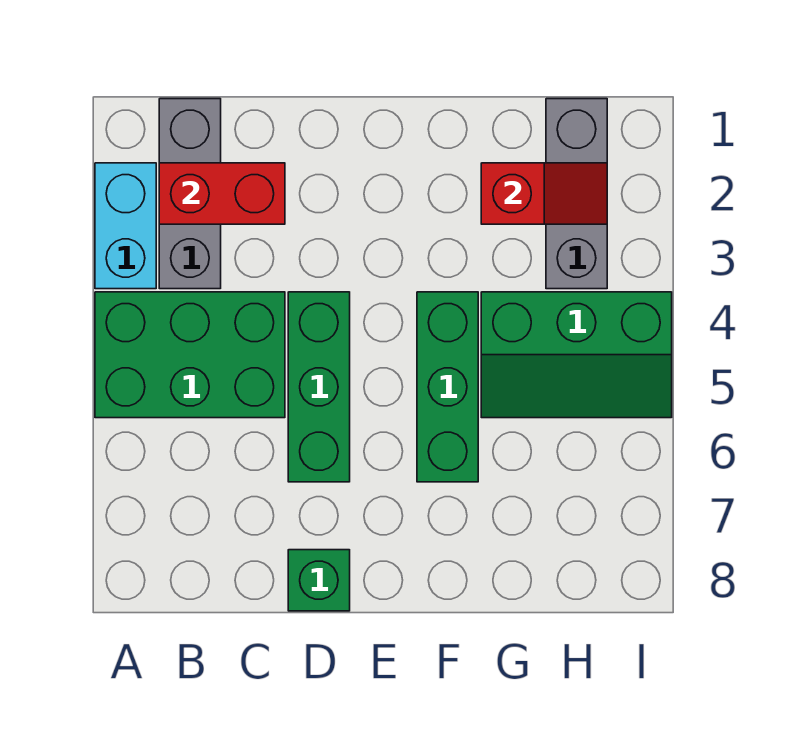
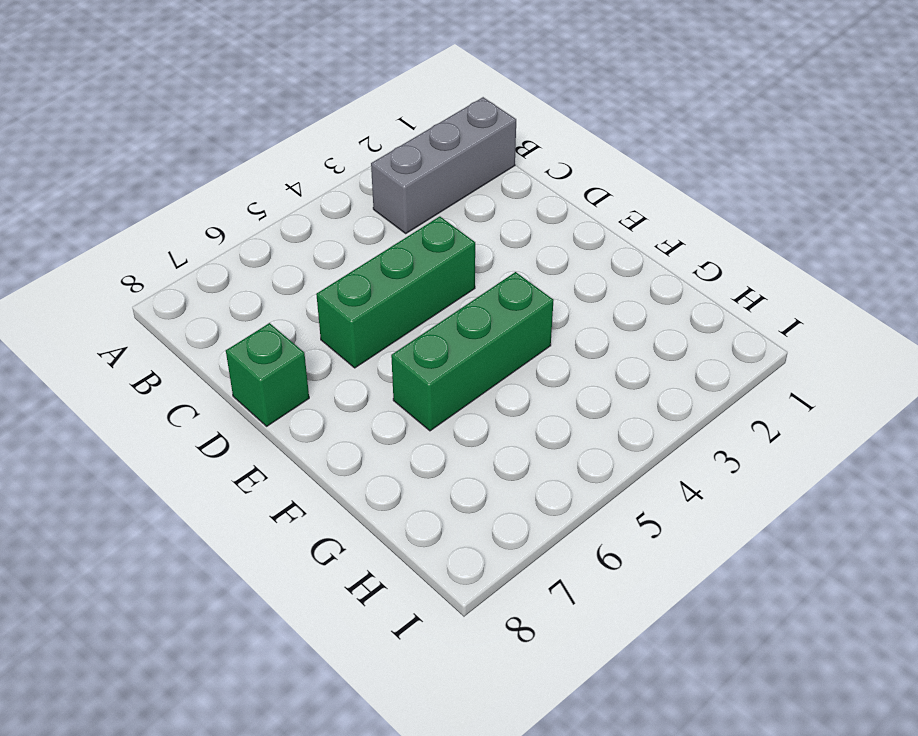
none -> cyan brick A2:A3 level 1
none -> green brick A4:C5 level 1

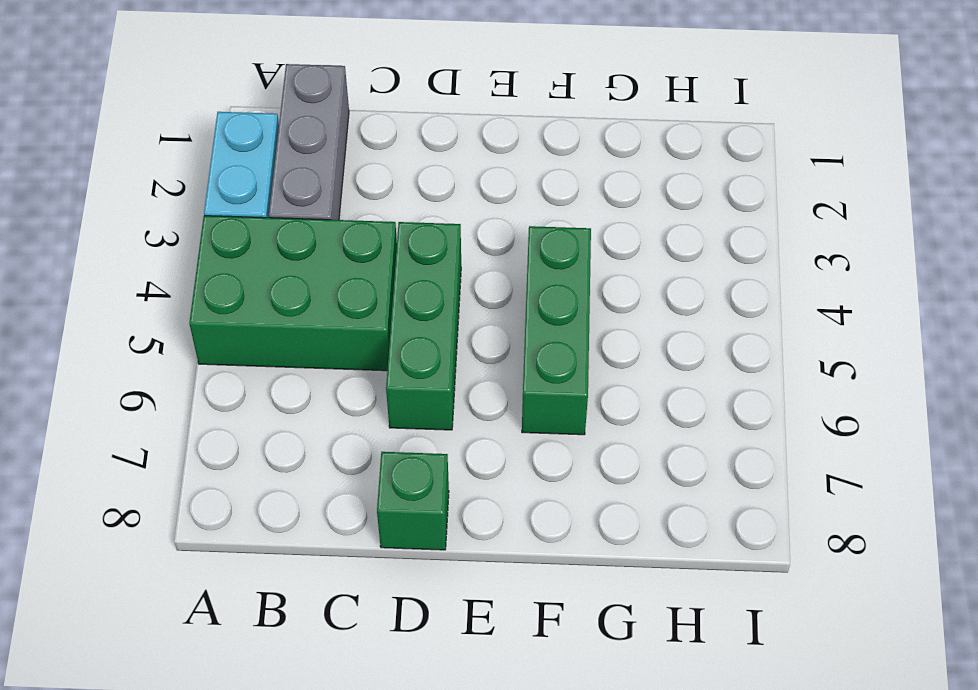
none -> green slope G4:I5 level 1 top 4
none -> grey brick H1:H3 level 1

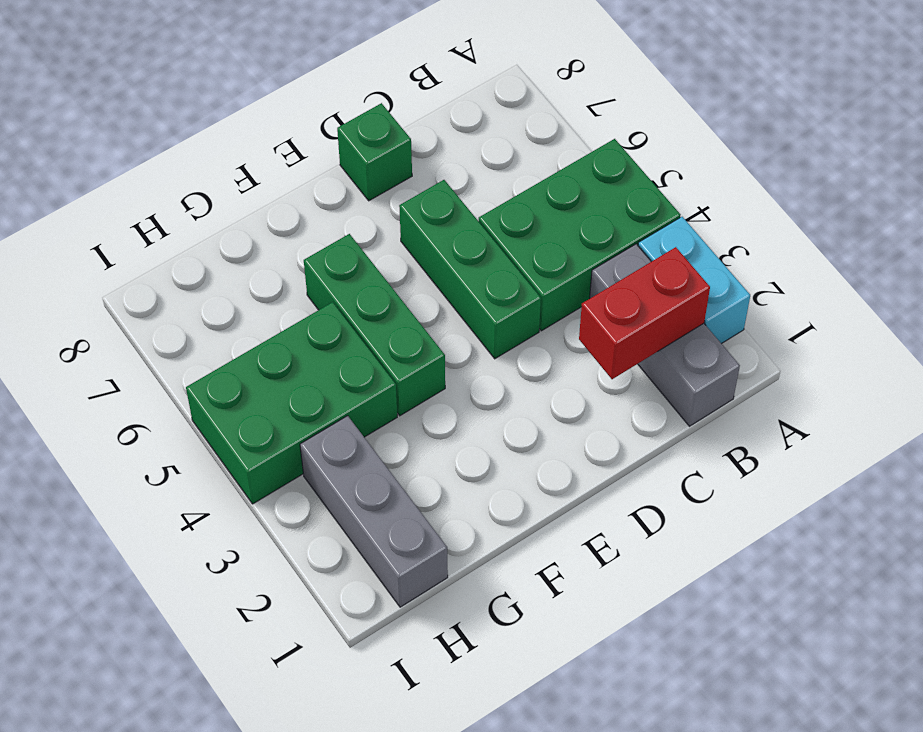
green brick G4:I5 level 1 -> green slope G4:I5 level 1 top 4
none -> red slope G2:H2 level 2 top G

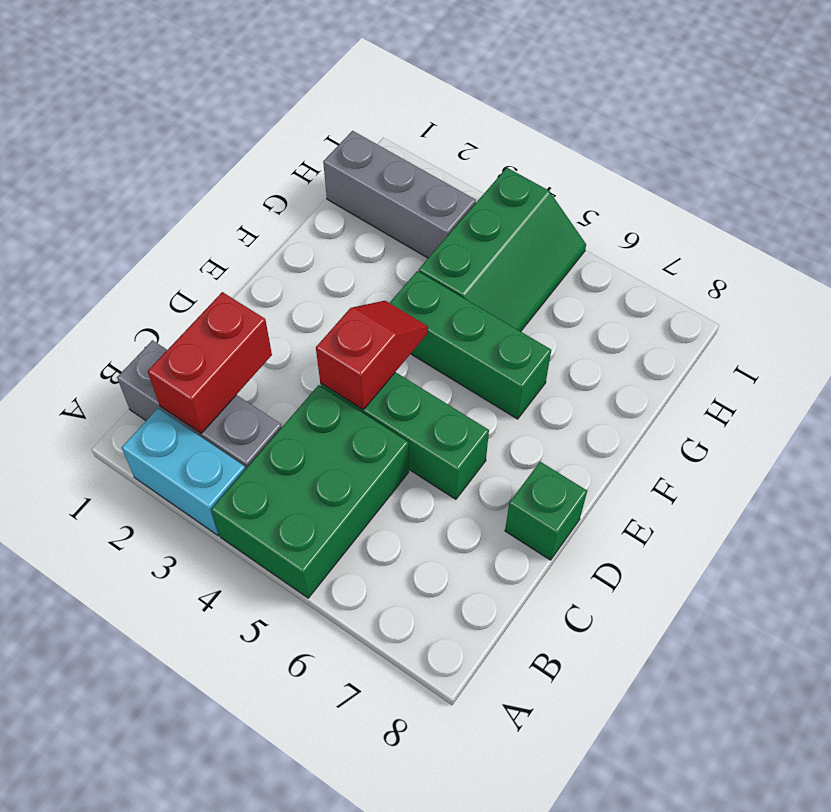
red slope D4:E4 level 2 top D -> red slope G2:H2 level 2 top G

